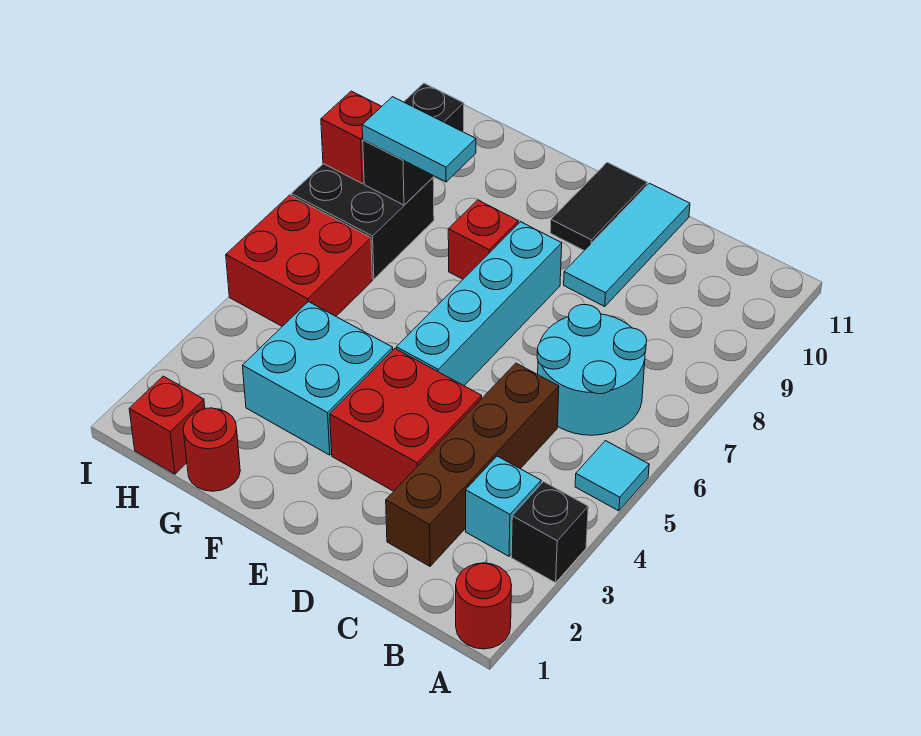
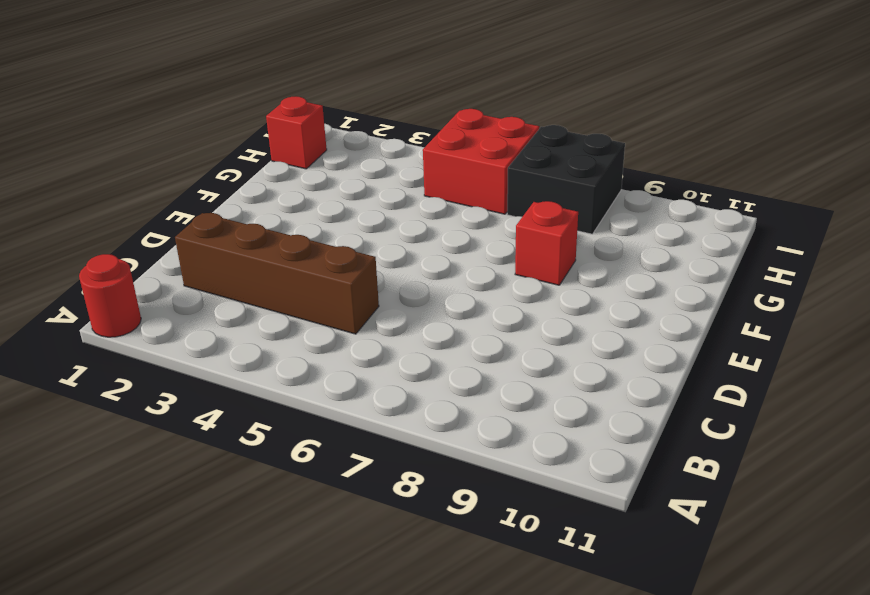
none -> black brick A3 level 1
none -> cyan tile A5 level 1
none -> cyan brick B3 level 1

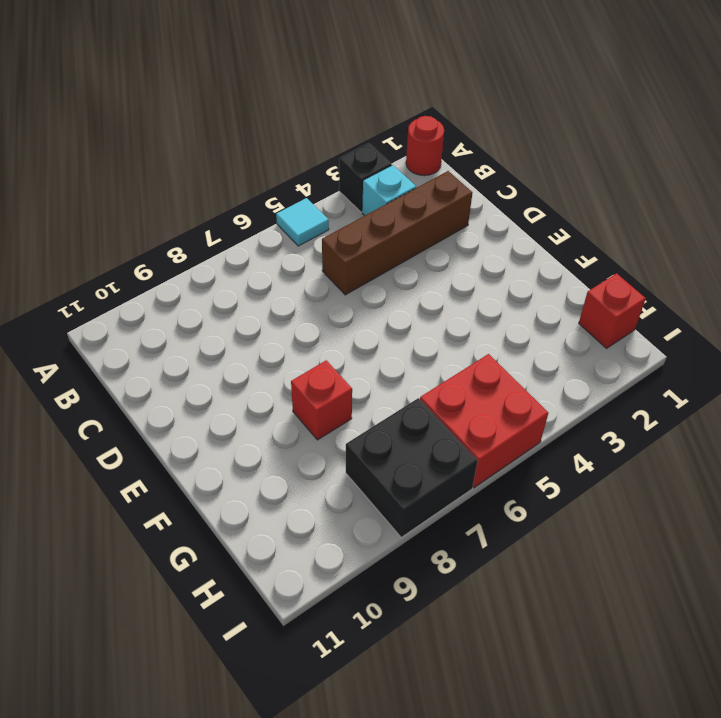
none -> cyan round brick B6:C7 level 1
none -> red brick D3:E4 level 1
none -> cyan tile D9:D11 level 1

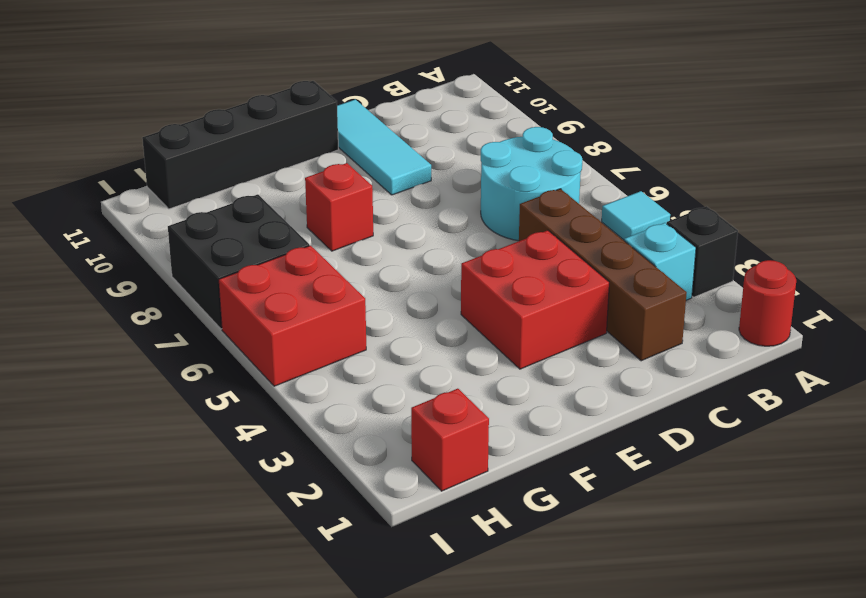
black brick E11:H11 level 1 -> black tile E10:E11 level 1
none -> cyan brick E5:E8 level 1
none -> cyan brick F3:G4 level 1
none -> red round brick G1 level 1

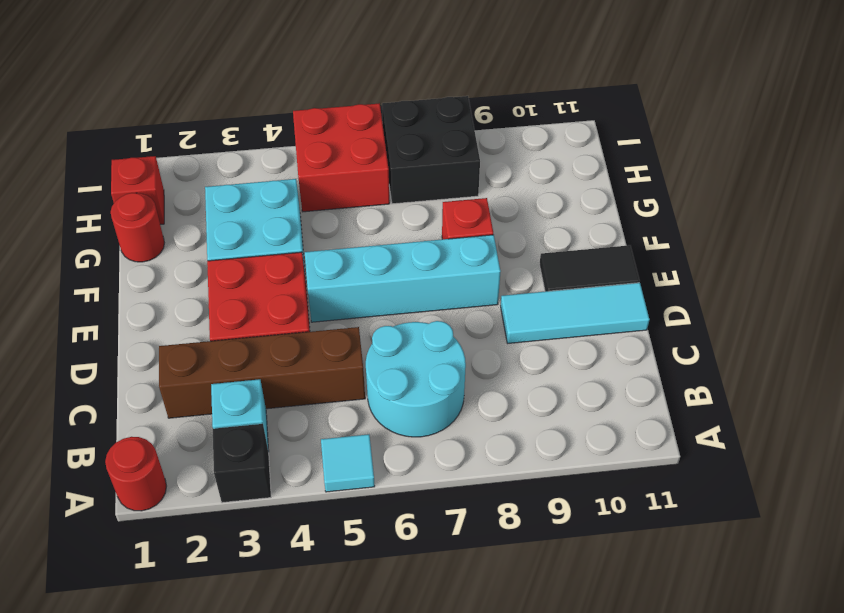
none -> black brick H8:H9 level 2
none -> red brick I8 level 2
none -> cyan tile G8:H8 level 3

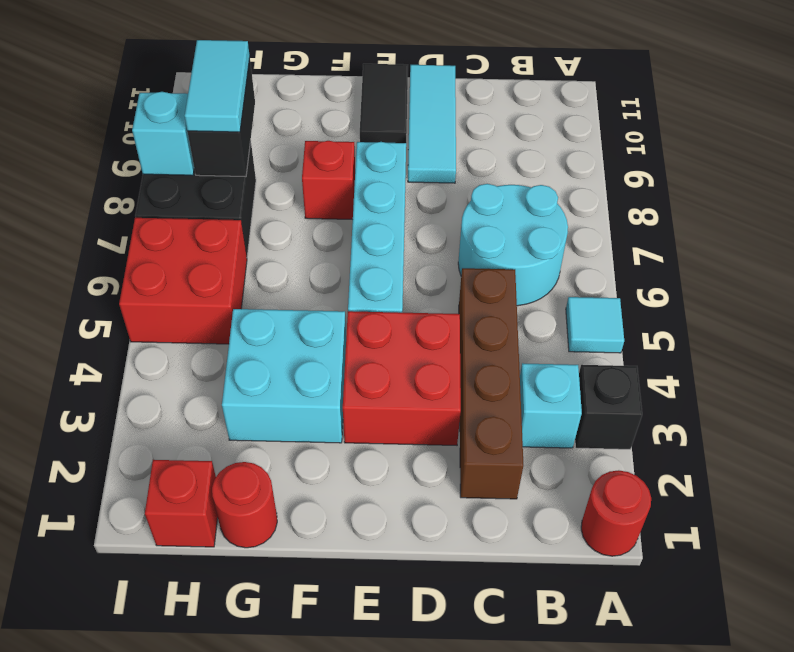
cyan tile H8:H9 level 3 -> cyan tile G8:H8 level 3
cyan brick I8 level 2 -> red brick I8 level 2

